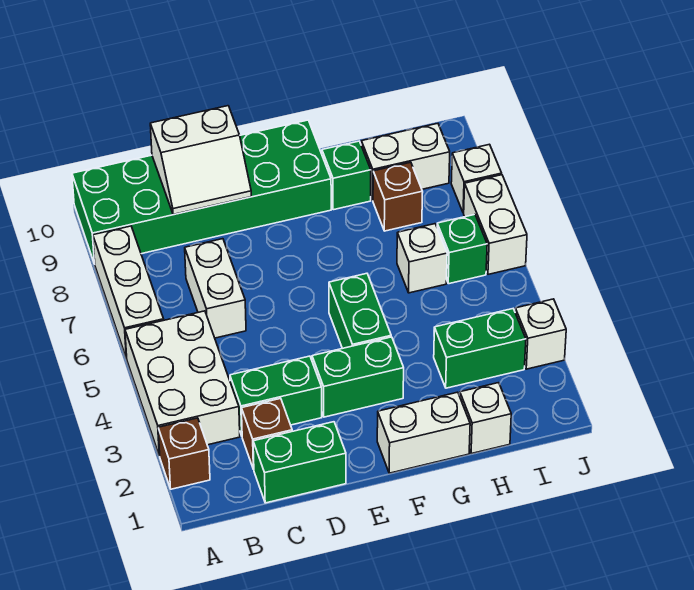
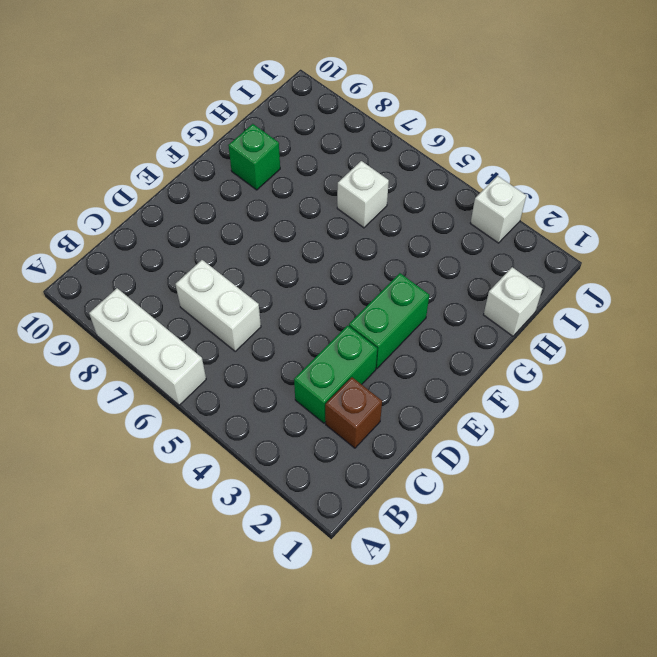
none -> brown brick A2 level 1
none -> white brick A3:B5 level 1
none -> green brick A9:F10 level 1

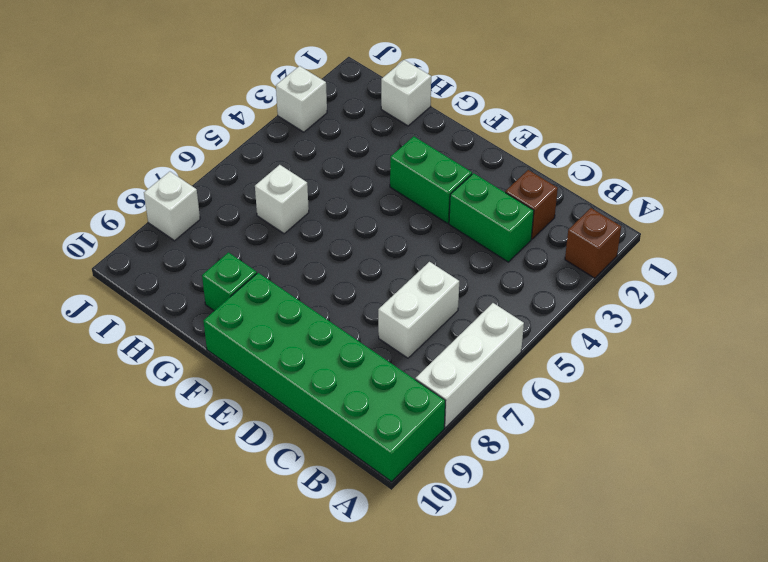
none -> white brick A3:B5 level 1
none -> green brick C1:D1 level 1
none -> white brick F1:G1 level 1

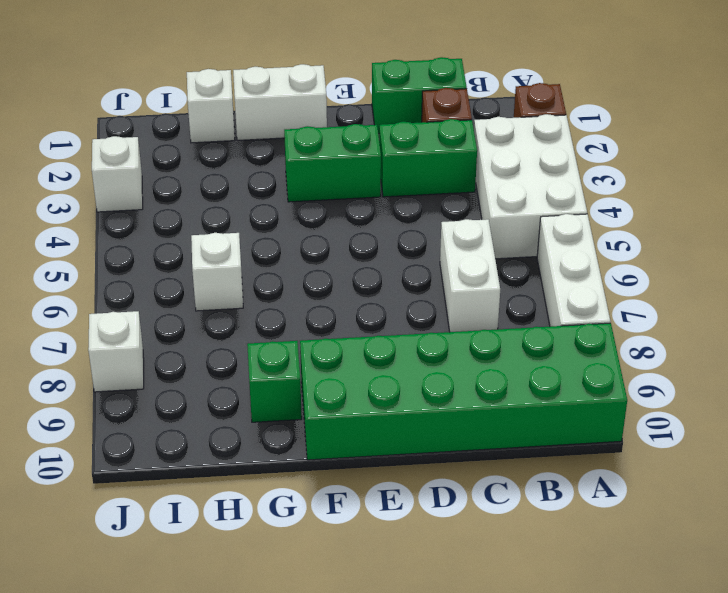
none -> green brick F4:F5 level 1
none -> green brick H3:I3 level 1
none -> brown brick H8 level 1

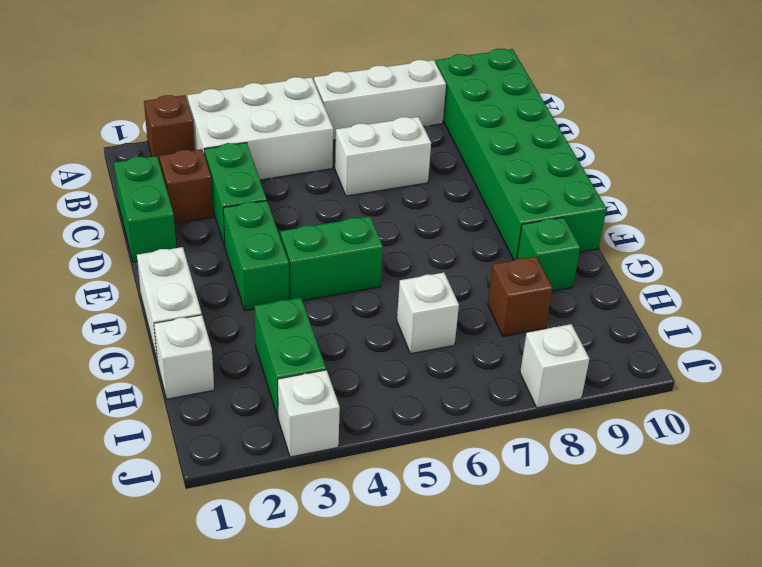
none -> white brick H9:I9 level 1
none -> green brick I6 level 1
none -> white brick J6:J7 level 1

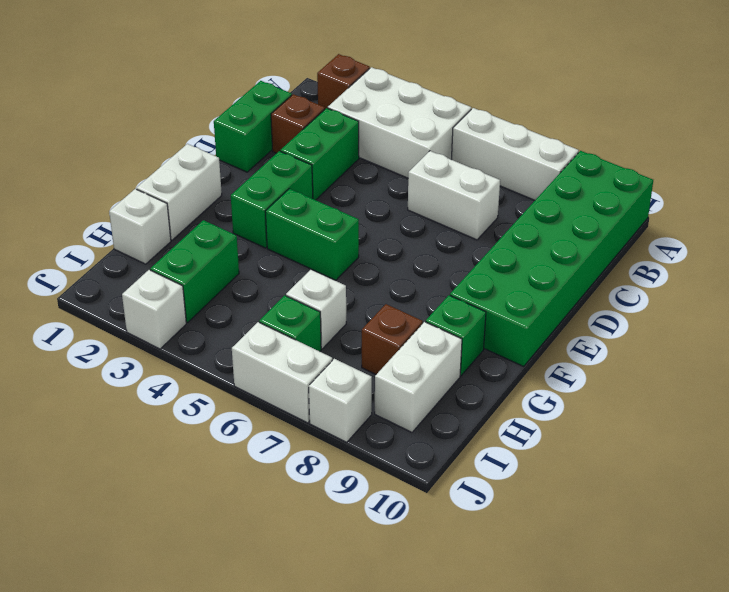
none -> white slope C9:D10 level 2 top 10

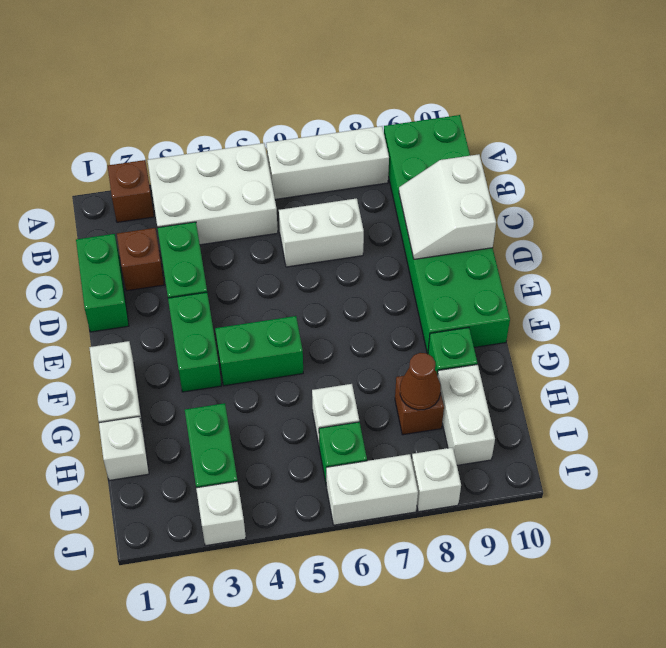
brown cone H8 level 2 -> none

